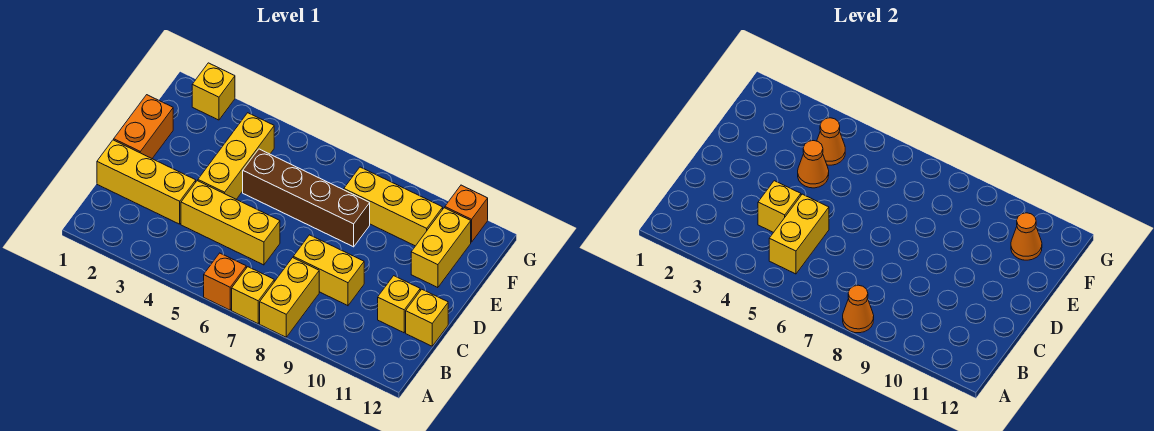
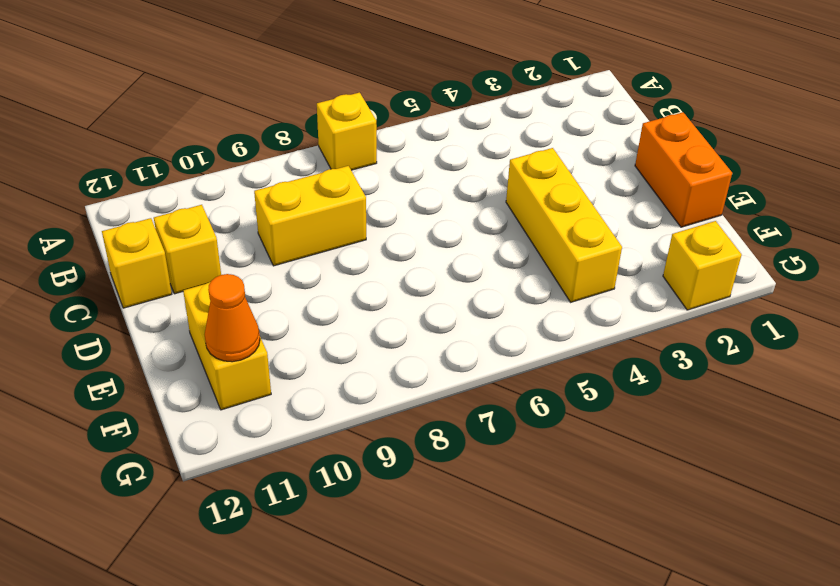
none -> orange brick A6 level 1
none -> yellow brick A8:B8 level 1
none -> yellow brick C1:C3 level 1

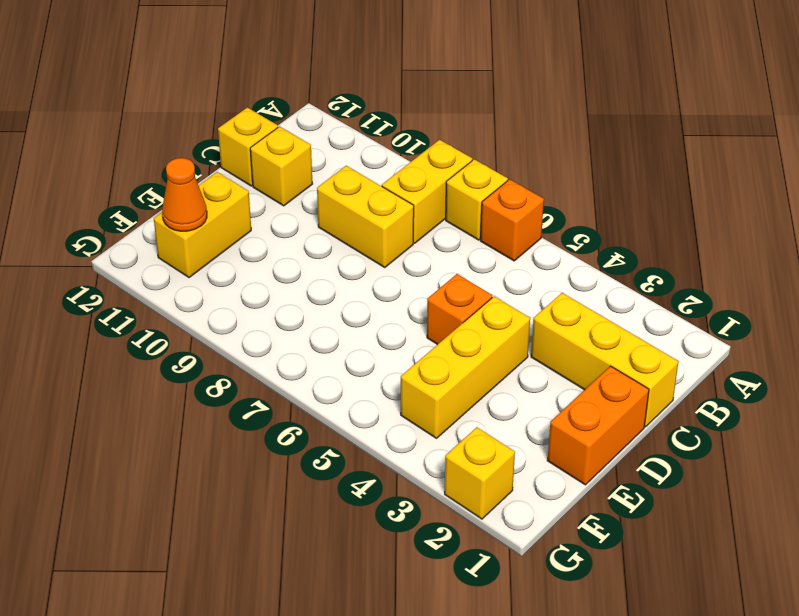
orange brick D5 level 1 -> orange brick G11 level 1
none -> yellow brick C4:C6 level 1
none -> brown brick E5:E8 level 1
none -> yellow brick F8:F10 level 1

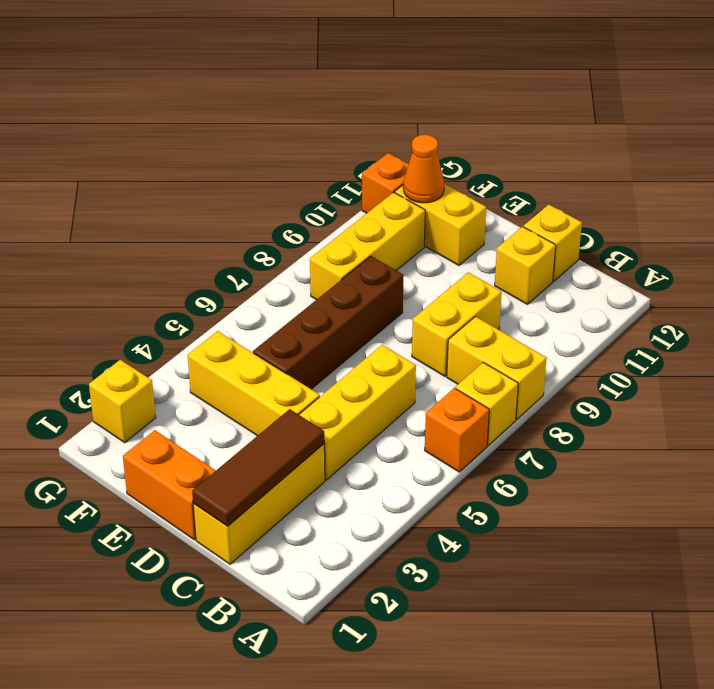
brown tile C1:C3 level 2 -> none
none -> orange cone A8 level 2
none -> yellow brick B5:C5 level 2
none -> yellow brick C4 level 2

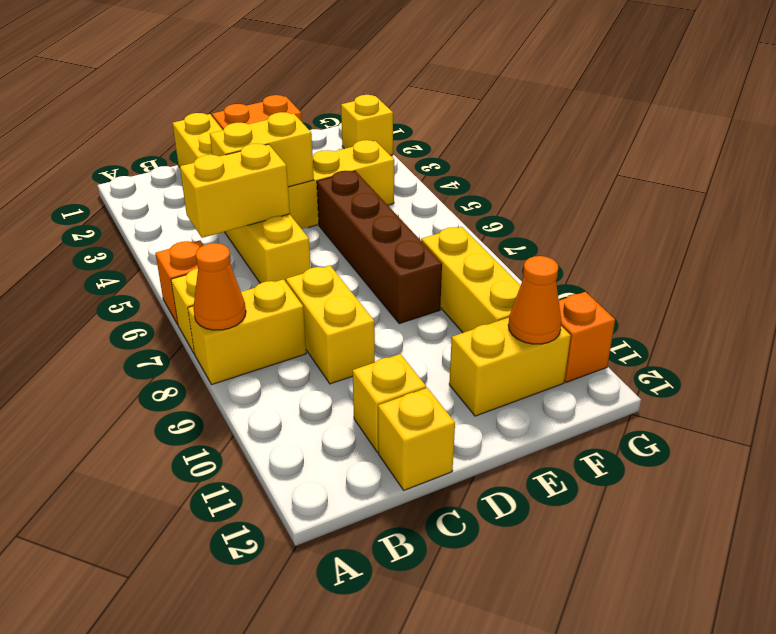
yellow brick C4:D4 level 2 -> yellow brick C4 level 2
none -> orange cone E4 level 2
none -> orange cone F4 level 2

